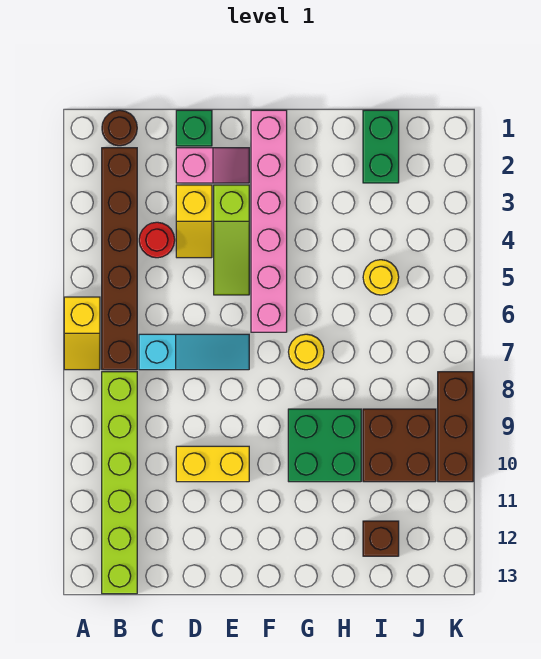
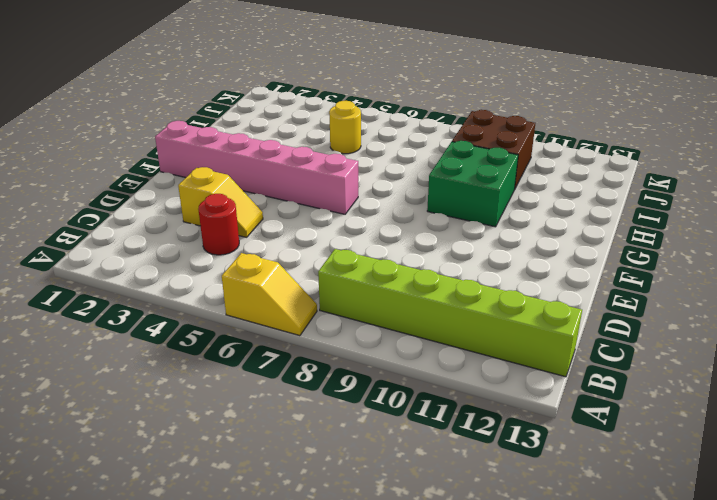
none -> brown round brick B1 level 1
none -> brown brick B2:B7 level 1
none -> cyan slope C7:E7 level 1 top C

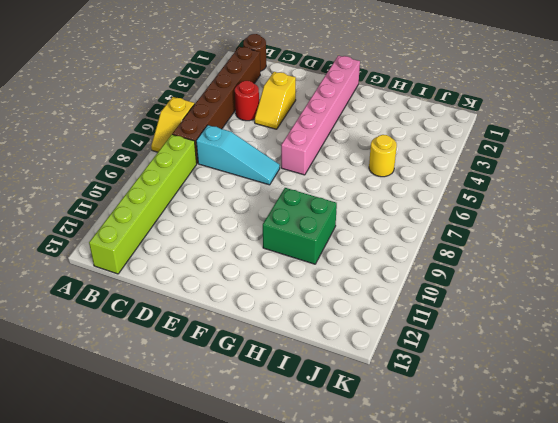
none -> green brick D1 level 1
none -> pink slope D2:E2 level 1 top D
none -> yellow brick D10:E10 level 1

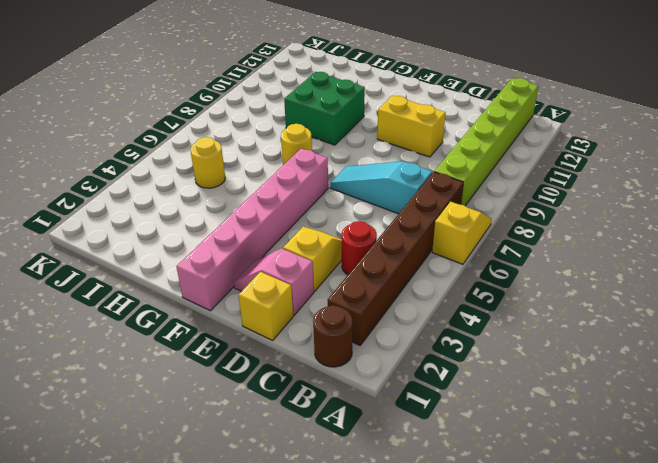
yellow brick D1 level 1 -> green brick D1 level 1
none -> lime slope E3:E5 level 1 top 3
none -> green brick I1:I2 level 1
none -> brown brick I9:J10 level 1

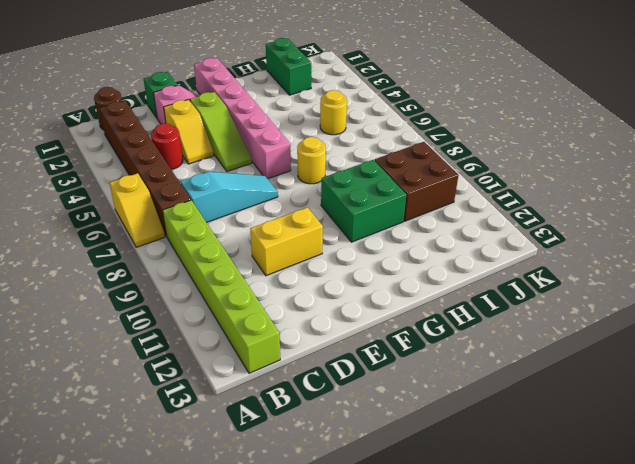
none -> brown brick I12 level 1
none -> brown brick K8:K10 level 1

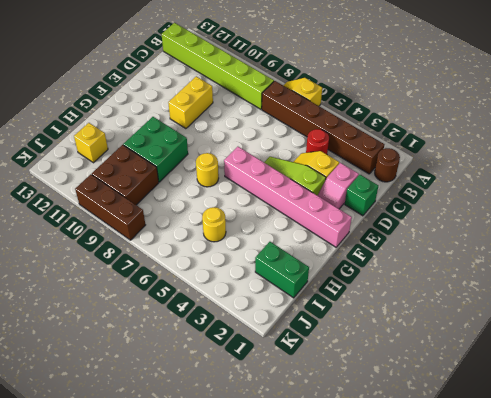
yellow brick I12 level 1 -> brown brick I12 level 1
none -> cyan slope C7:E7 level 1 top C

